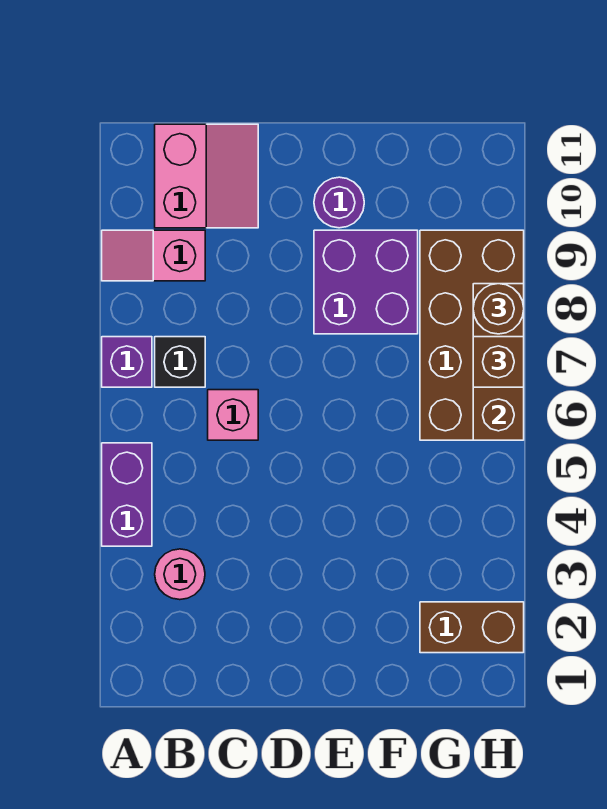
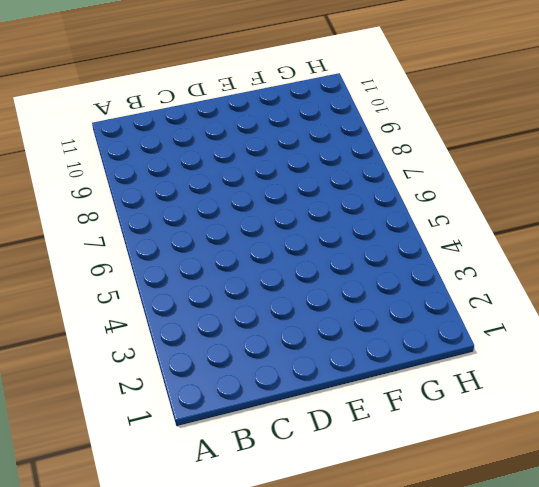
none -> purple brick A4:A5 level 1
none -> purple brick A7 level 1
none -> pink slope A9:B9 level 1 top B

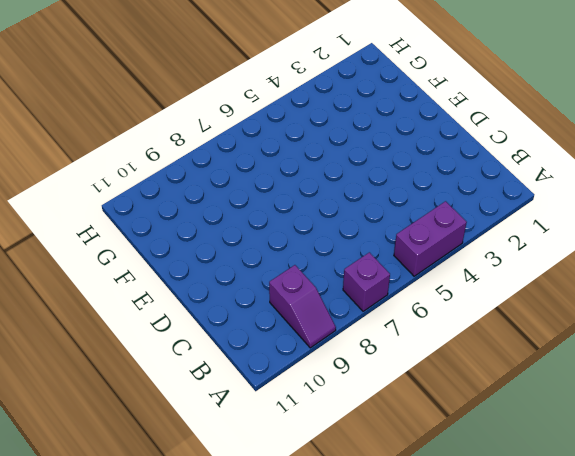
purple slope A9:B9 level 1 top B -> pink slope A9:B9 level 1 top B
none -> pink round brick B3 level 1
none -> black brick B7 level 1
none -> pink slope B10:C11 level 1 top B

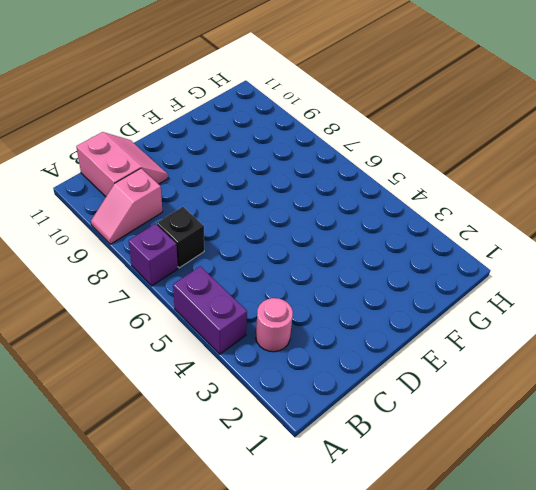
none -> pink brick C6 level 1
none -> purple brick E8:F9 level 1
none -> purple round brick E10 level 1

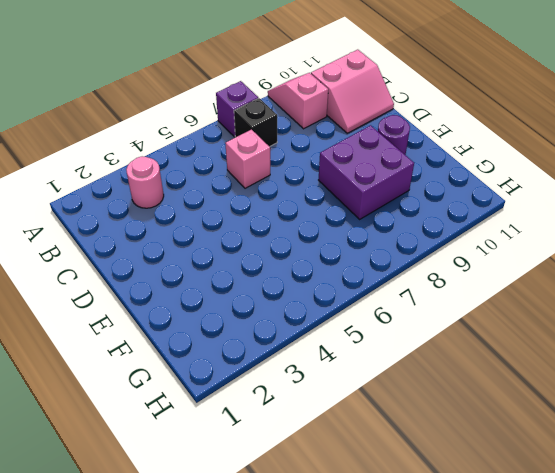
none -> purple brick A4:A5 level 1
none -> brown brick G2:H2 level 1
none -> brown brick G6:H9 level 1

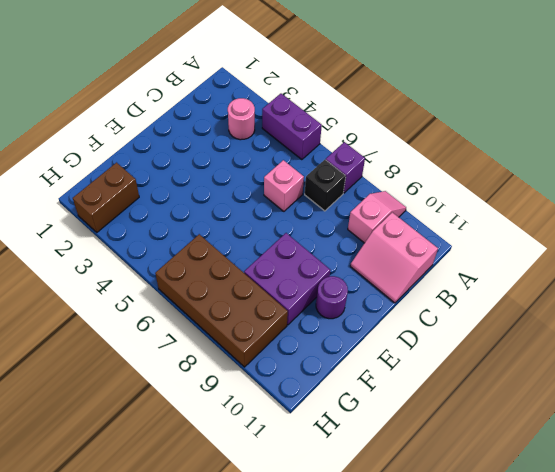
none -> brown brick H6:H8 level 2
none -> brown brick H7 level 3
none -> brown round brick H8 level 3

